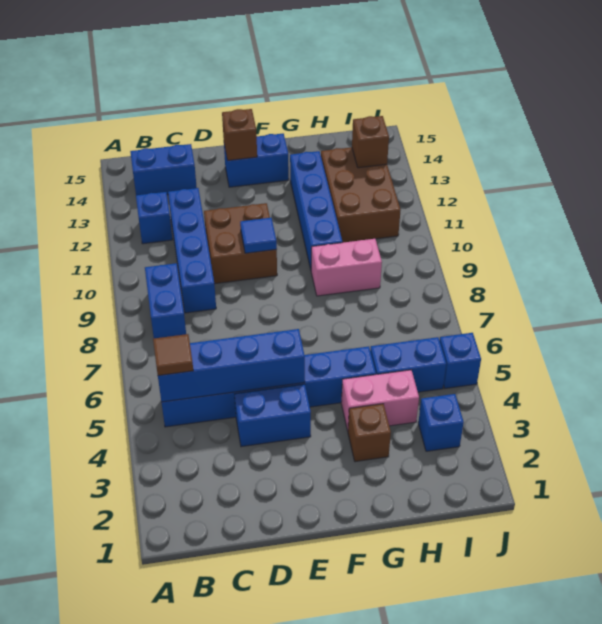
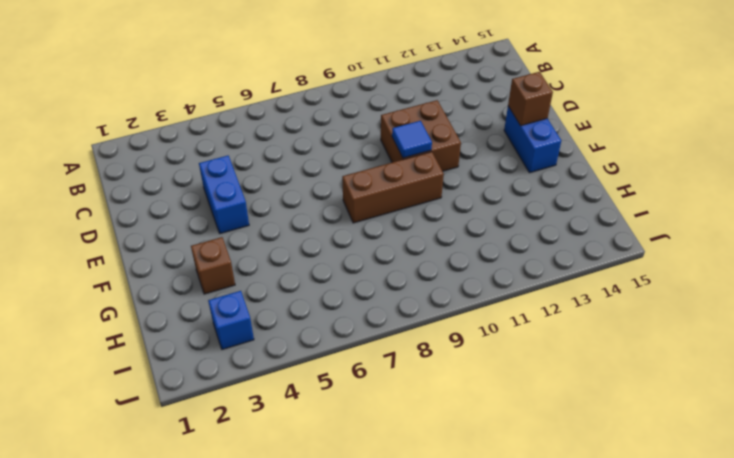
brown brick F8:F10 level 1 -> none
none -> blue brick B5:G5 level 1
none -> blue brick B8:B9 level 1
none -> blue brick B12 level 1

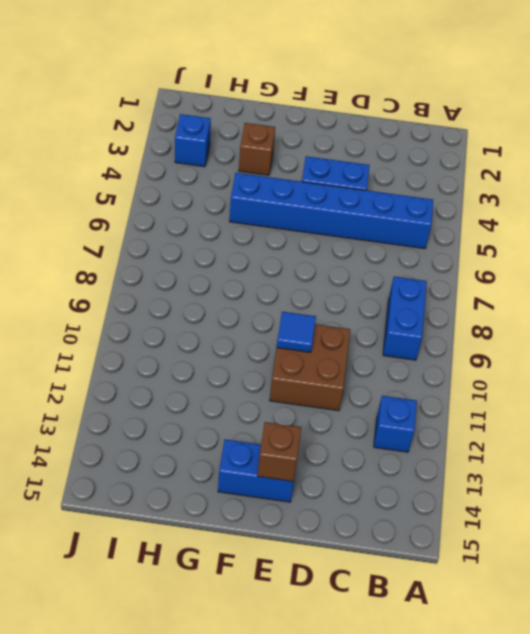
none -> blue brick B14:C14 level 1
none -> blue brick C9:C12 level 1
none -> pink brick G4:H4 level 1

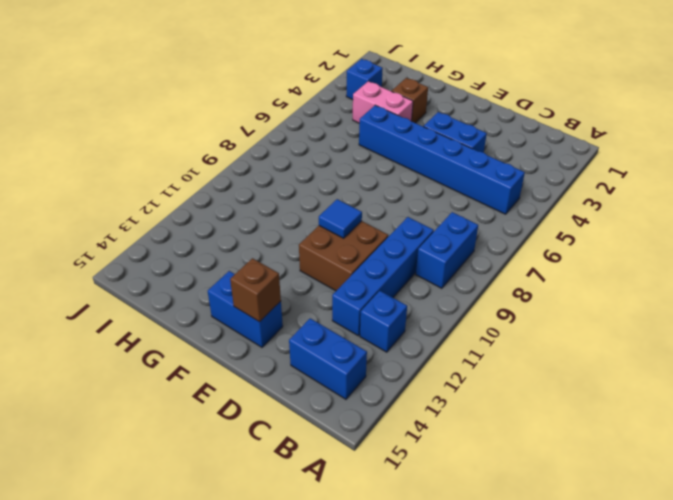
none -> pink brick G9:H9 level 1
none -> blue brick G10:G13 level 1
none -> blue brick H5:I5 level 1

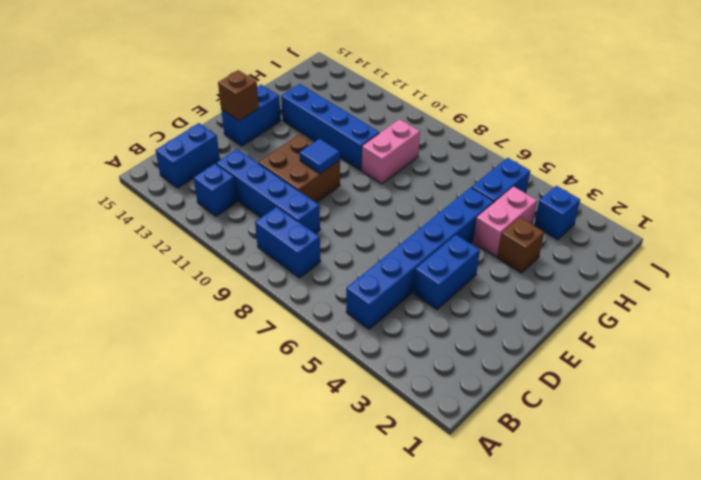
none -> brown brick H11:I13 level 1
none -> blue brick J5 level 1
none -> blue brick B5:E5 level 2

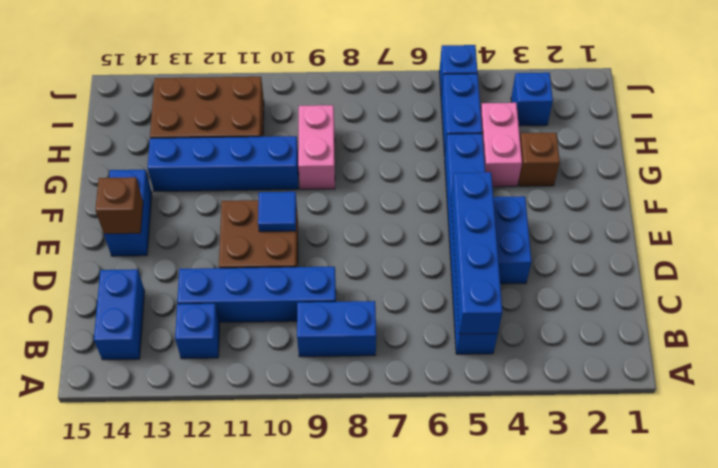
none -> brown brick I13 level 2
none -> brown tile B5 level 3

